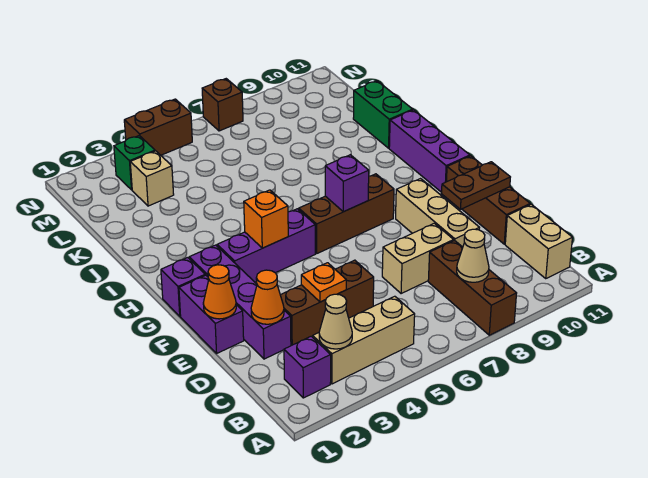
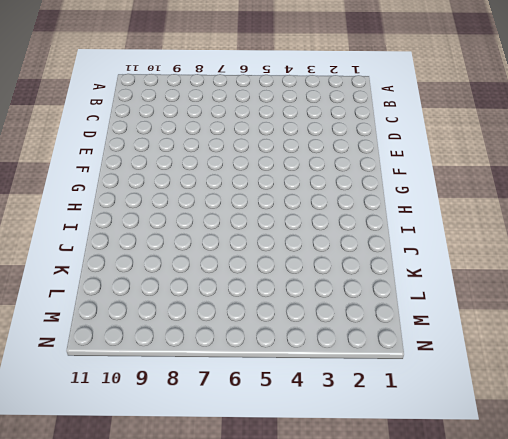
none -> brown brick A8:C8 level 1
none -> purple brick B2 level 1
none -> tan brick B3:B5 level 1

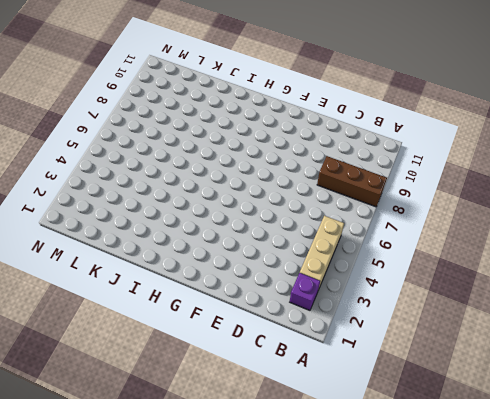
none -> tan brick B11:C11 level 1
none -> purple brick D2:G2 level 1
none -> brown brick D3:D5 level 1

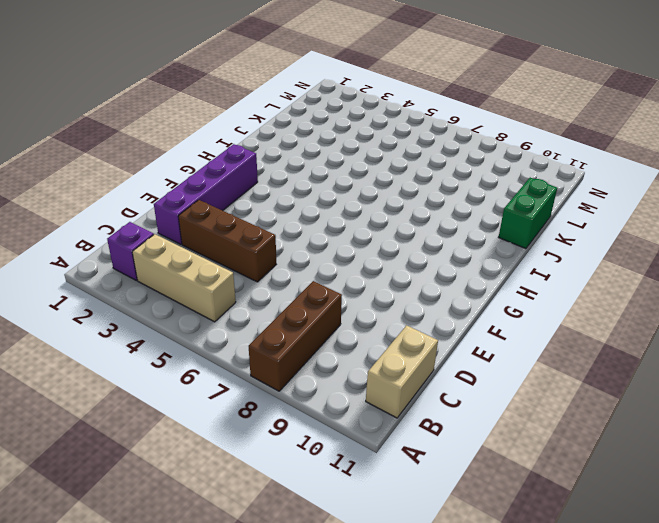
none -> tan brick D7:D8 level 1
none -> tan brick D9:F9 level 1
none -> brown brick D11:F11 level 1

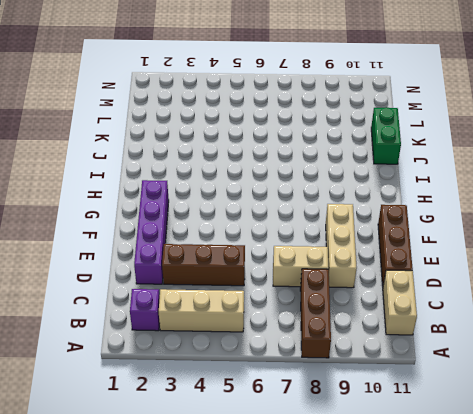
none -> purple brick E1:F1 level 1
none -> purple brick G1 level 1
none -> purple brick G3:G5 level 1

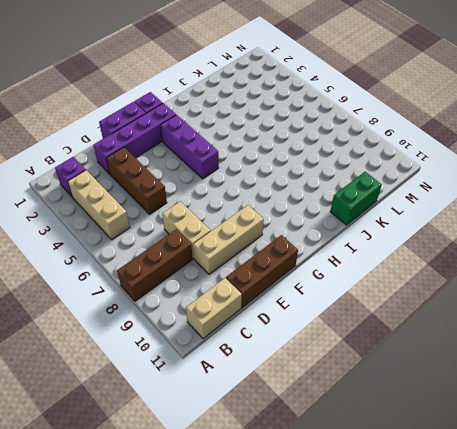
none -> brown brick G6:G8 level 1
none -> purple brick G11:I11 level 1
none -> tan brick L3 level 1

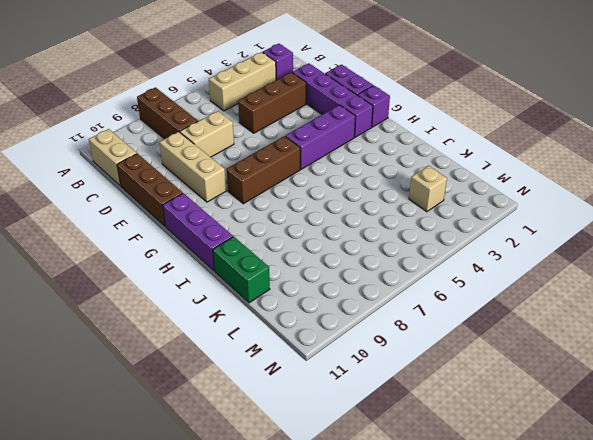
none -> green brick M3 level 1
none -> brown brick N4:N5 level 1
none -> brown brick N7 level 1

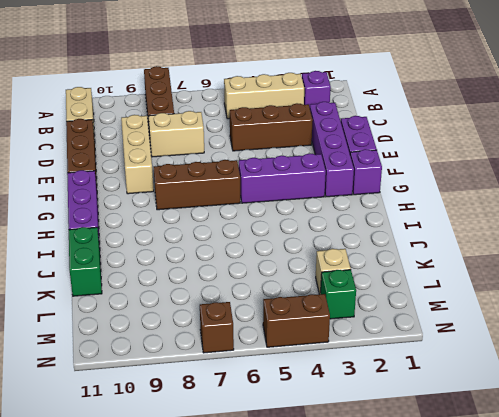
none -> tan cone B3 level 2
none -> tan cone B8 level 2
none -> orange cone D2 level 2

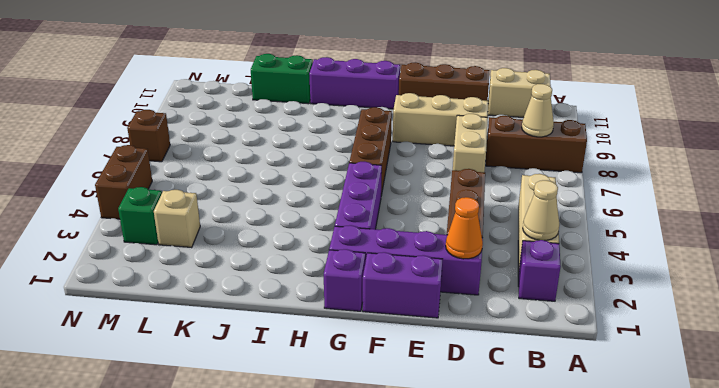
none -> orange plate D4 level 2
none -> orange cone E1 level 2
none -> brown plate E10:E11 level 2

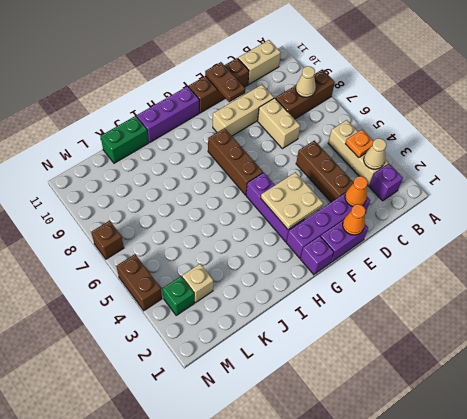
orange plate B4 level 2 -> orange plate D4 level 2
tan plate F3:G4 level 2 -> orange brick G4 level 2
none -> purple brick G7 level 2

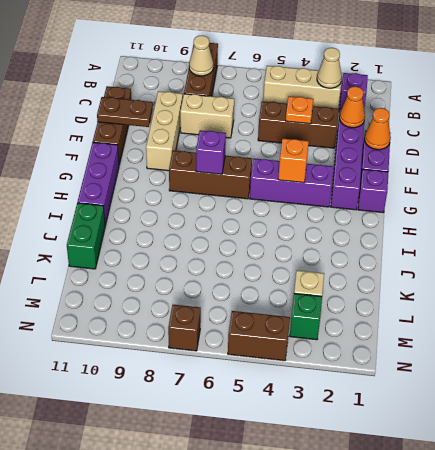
none -> tan brick B11:C11 level 1

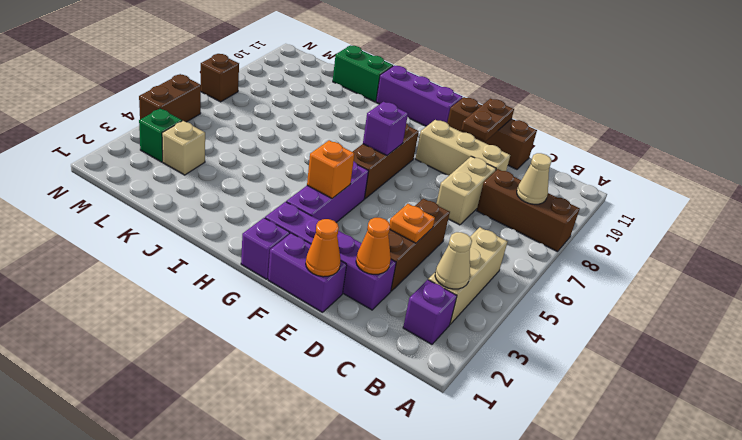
none -> tan brick B11:C11 level 1

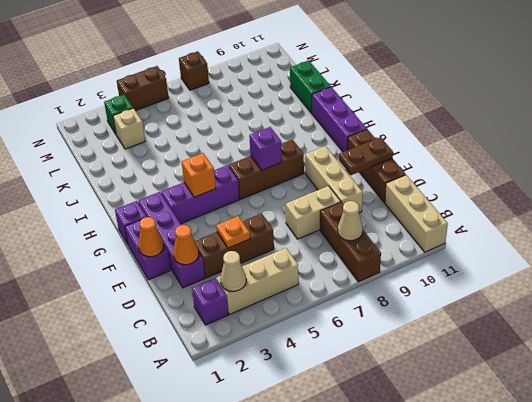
tan brick A11:C11 level 1 -> tan brick B11:C11 level 1

